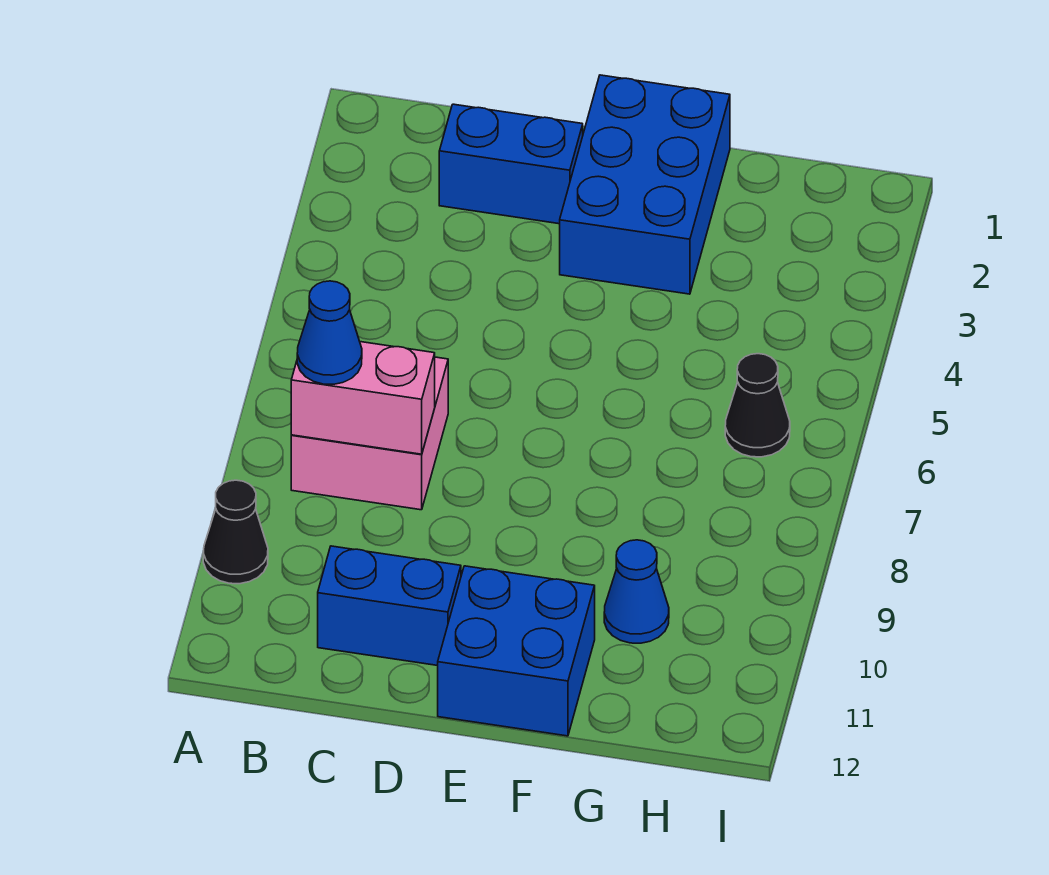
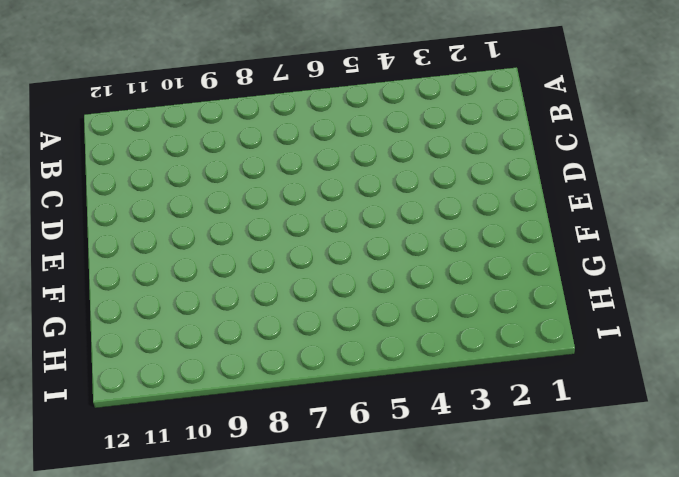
none -> black cone A10 level 1
none -> pink brick B7:C8 level 1

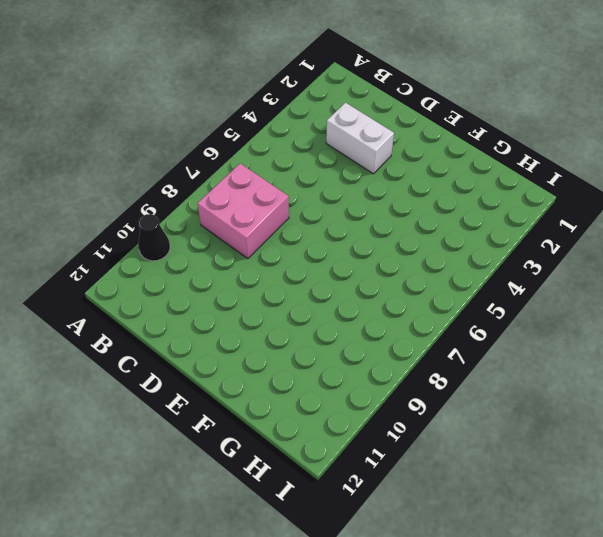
white brick C3:D3 level 1 -> none
none -> blue brick C2:D2 level 1
none -> blue brick C11:D11 level 1

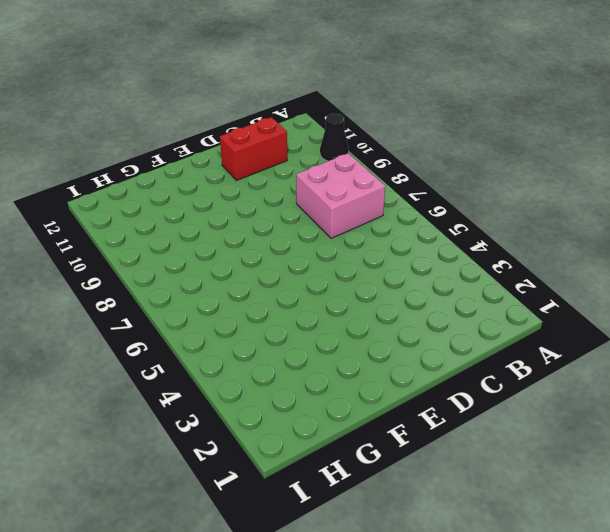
red brick C11:D11 level 1 -> blue brick C11:D11 level 1
none -> blue brick C2:D2 level 1
none -> blue brick E1:F3 level 1

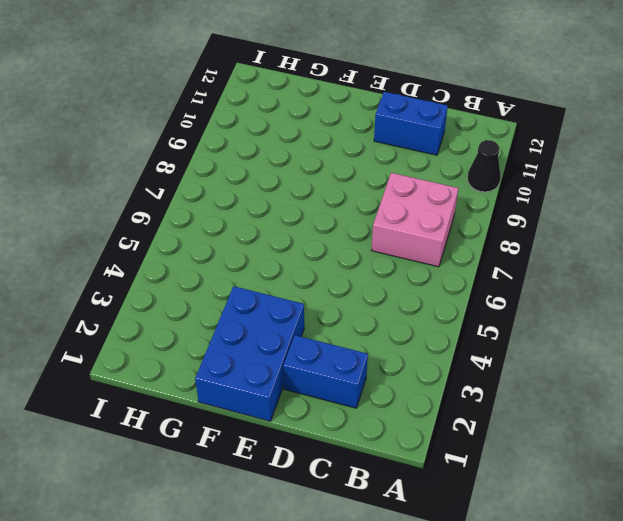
none -> blue brick E11:F12 level 1
none -> blue cone G10 level 1

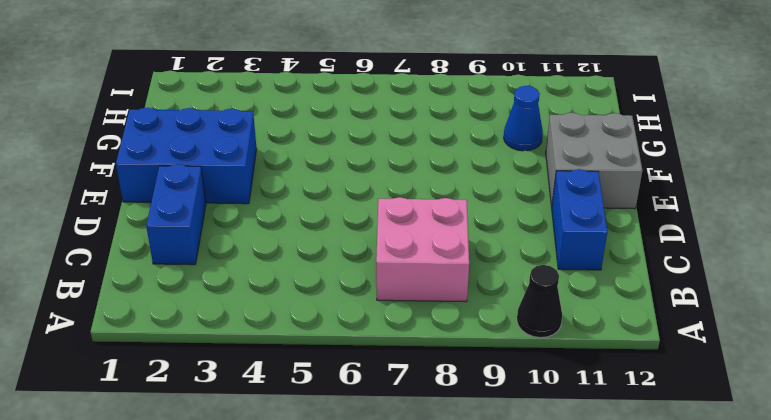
grey brick E11:F12 level 1 -> blue brick E11:F12 level 1
none -> black cone H6 level 1
none -> pink brick B8:C8 level 2

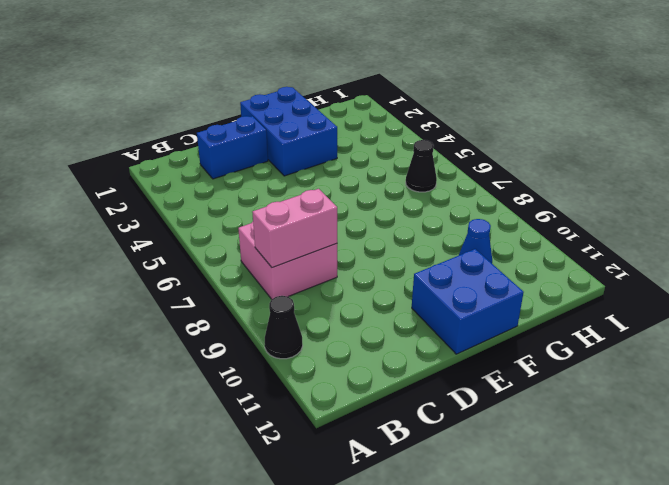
none -> blue brick C11:D11 level 1
none -> blue cone B8 level 3

